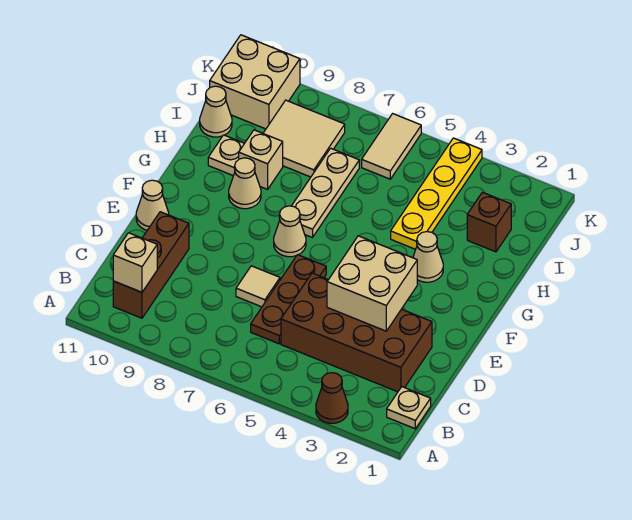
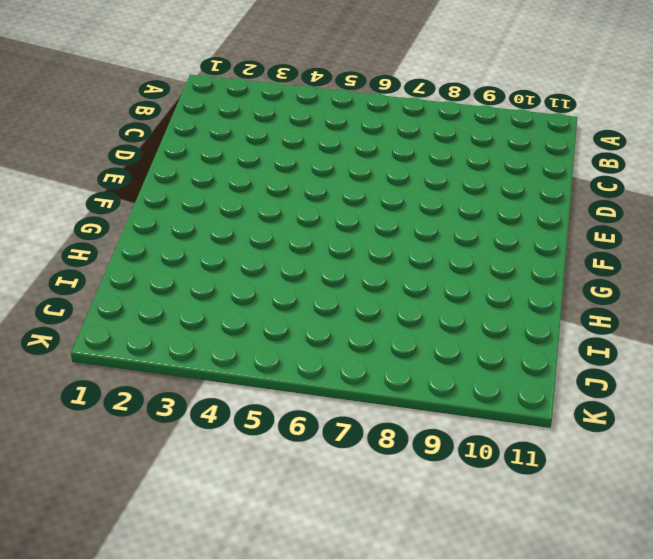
none -> brown cone A3 level 1
none -> tan plate B1 level 1
none -> brown brick B10:D10 level 1

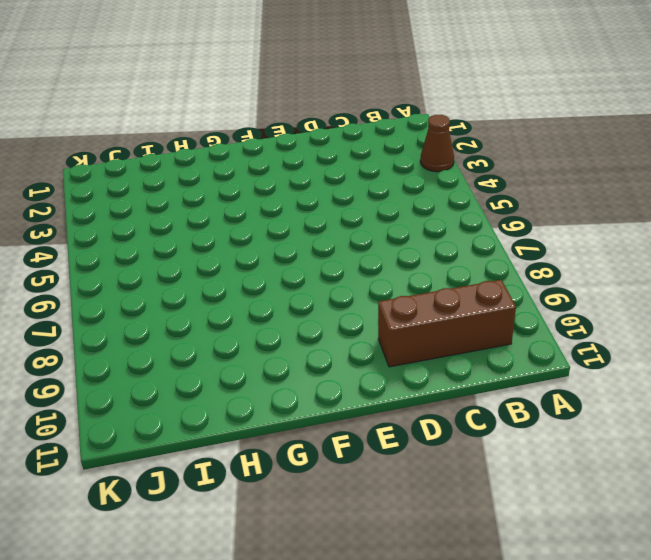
none -> tan plate B1 level 1
none -> brown brick C2:D5 level 1
none -> brown plate C6:E6 level 1

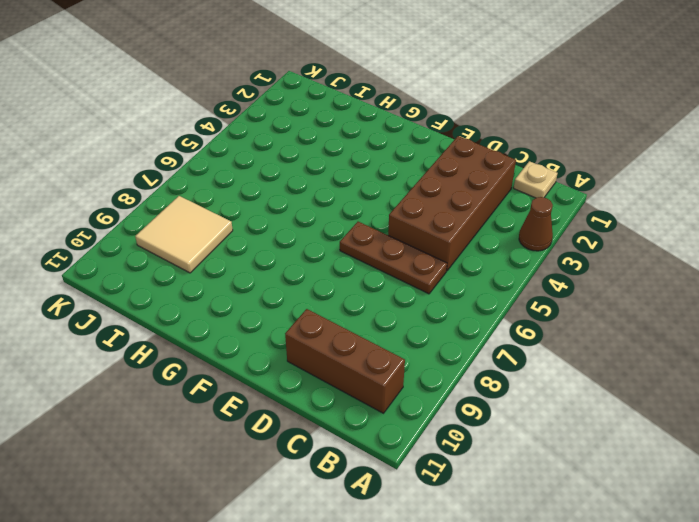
none -> tan tile D7 level 1
none -> tan cone E11 level 1
none -> tan cone F7 level 1

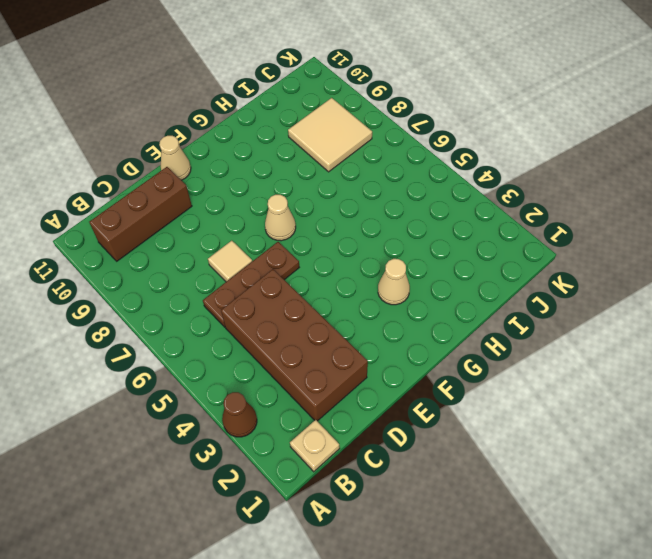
none -> tan plate G7:I7 level 1
none -> tan cone G9 level 1
none -> yellow plate H4:K4 level 1

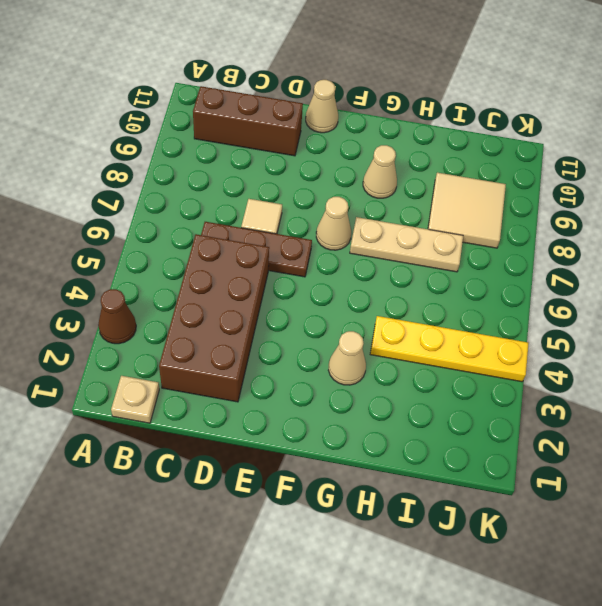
none -> tan brick H9 level 1
none -> tan plate H10 level 1
none -> brown brick I2 level 1

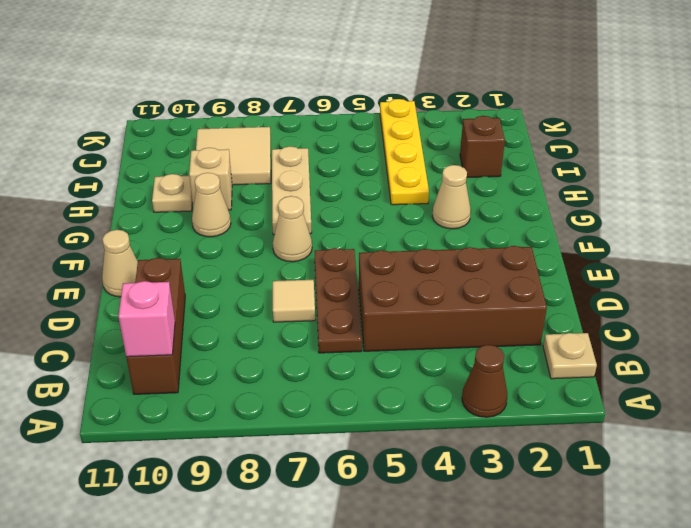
pink brick B10 level 2 -> tan brick B10 level 2
none -> tan cone I11 level 1
none -> tan tile J6:K6 level 1
none -> tan brick J10:K11 level 1

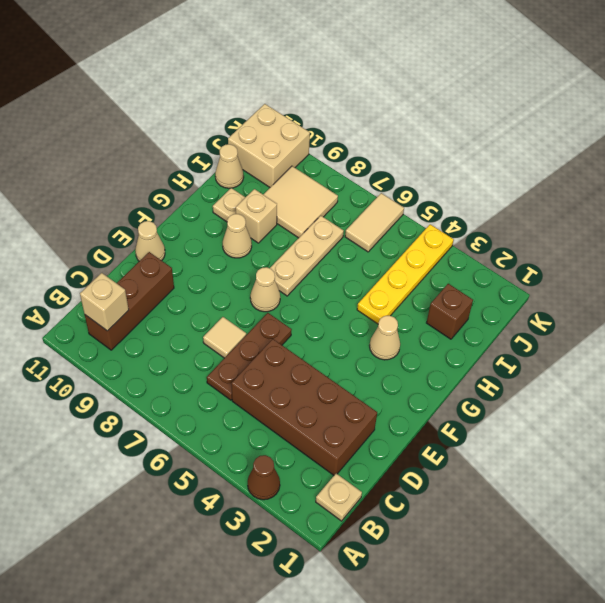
none -> tan brick D3:E4 level 2

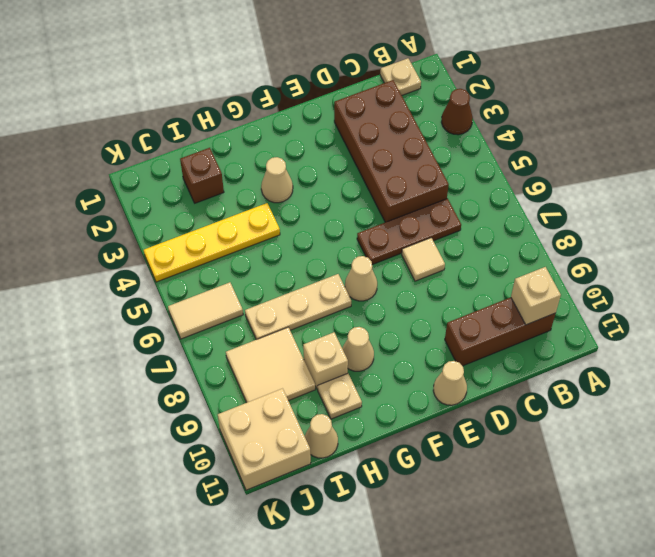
none -> tan brick D3:E4 level 2

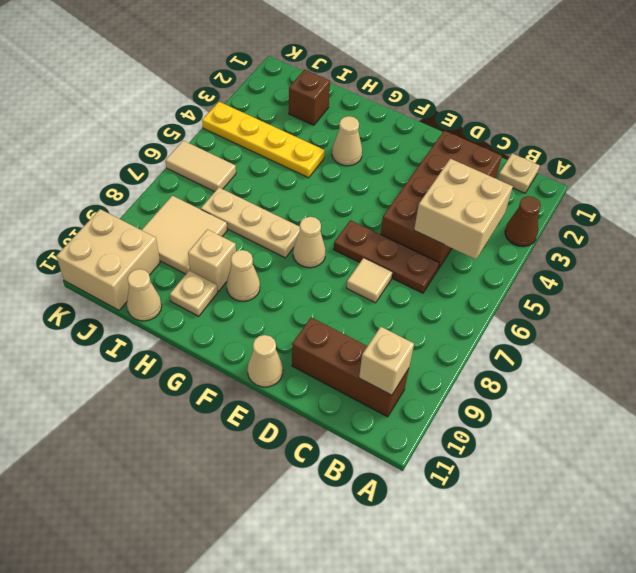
tan brick B4:C5 level 2 -> tan brick D3:E4 level 2

